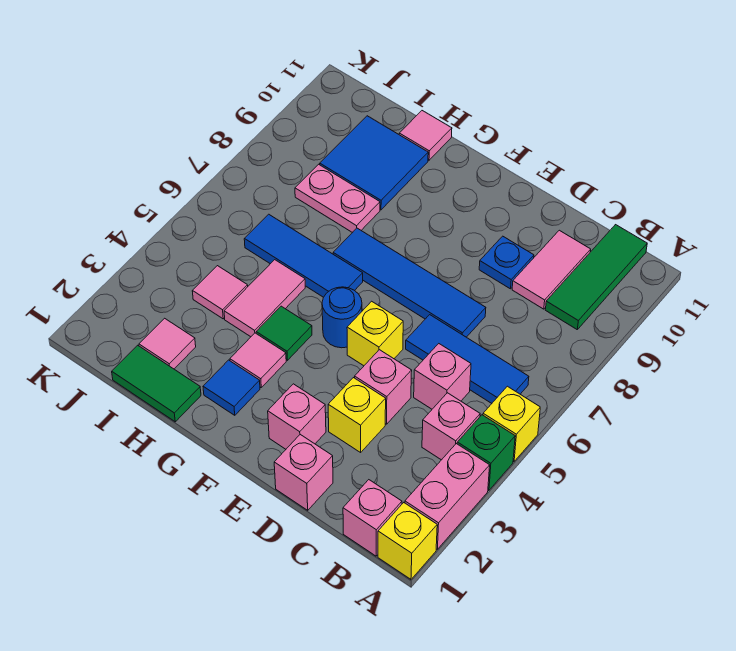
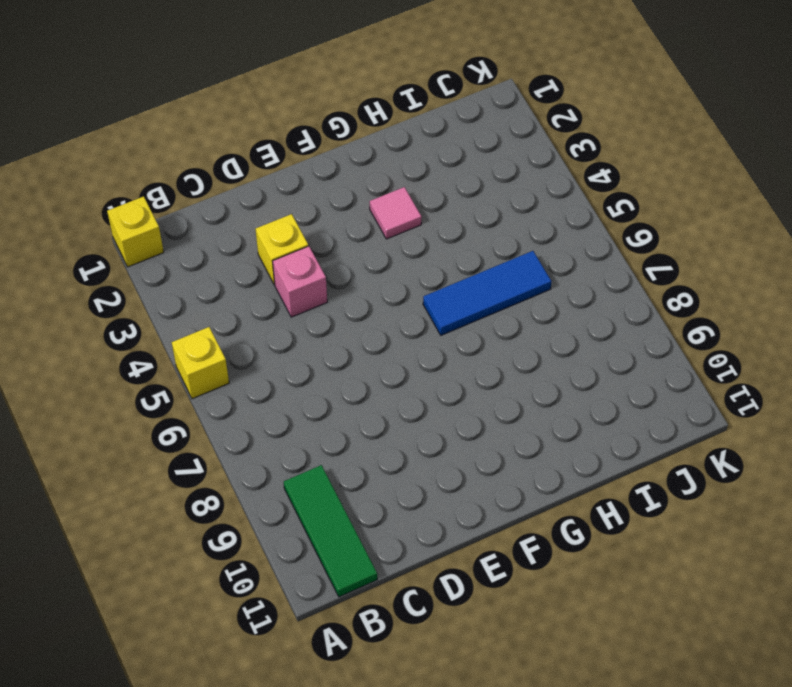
none -> pink brick A2:A3 level 1
none -> green brick A4 level 1
none -> pink brick B1 level 1

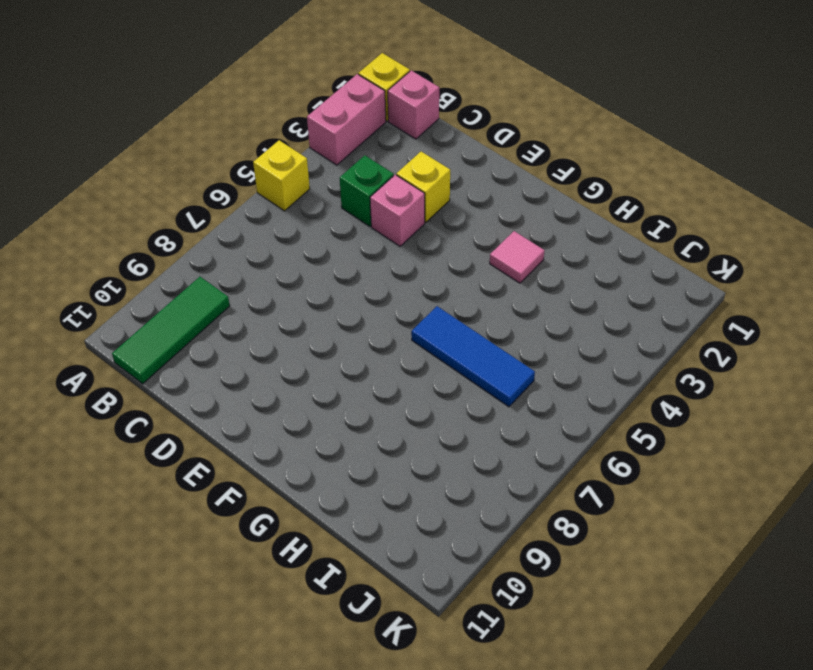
green brick C4 level 1 -> green brick A4 level 1
none -> pink brick B4 level 1
none -> blue tile B6:D6 level 1
none -> pink brick C5 level 1

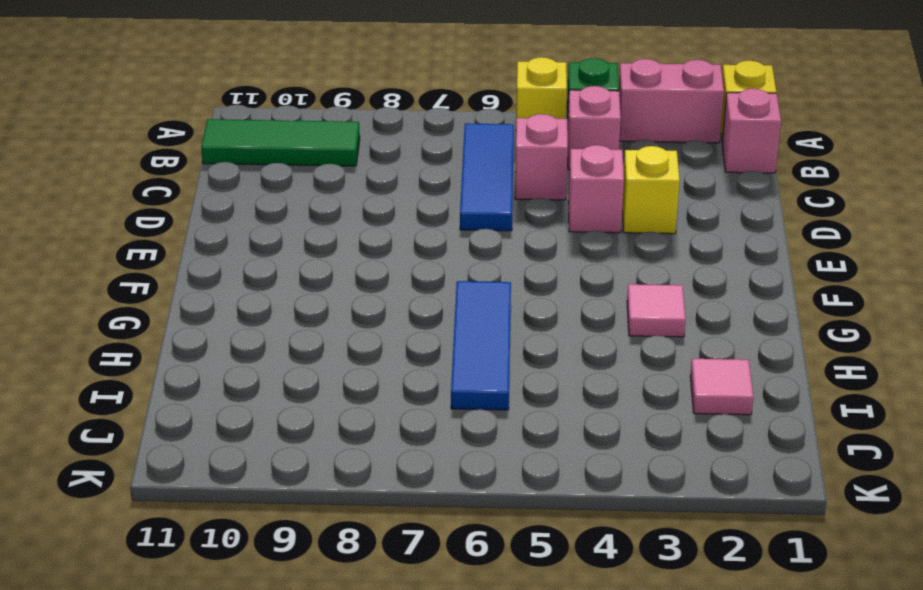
none -> pink tile C9:C10 level 1
none -> pink brick D1 level 1
none -> blue tile D7:G7 level 1

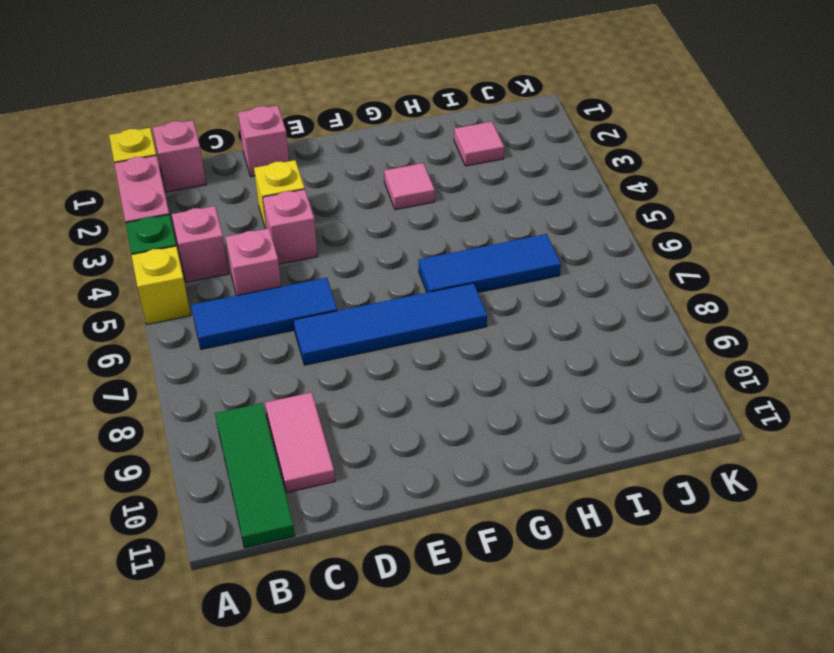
none -> blue plate D9 level 1
none -> pink brick E2 level 1
none -> yellow brick E5 level 1

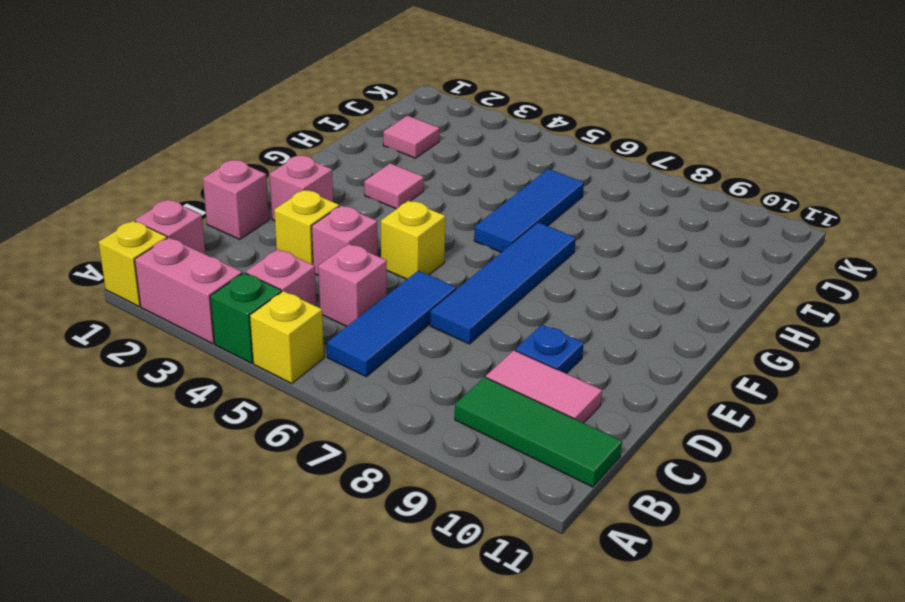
none -> blue round brick F5 level 1
none -> blue tile G2 level 1
none -> green tile G4 level 1

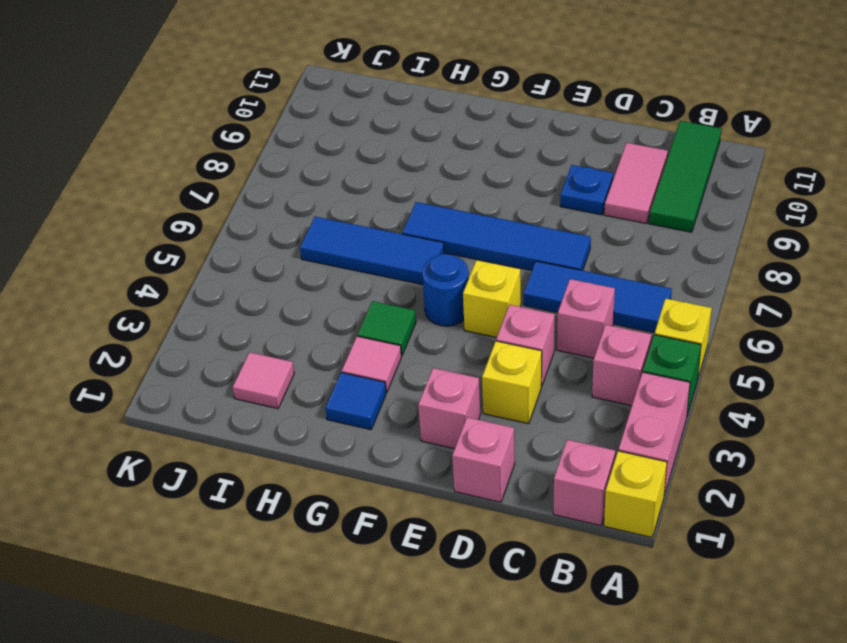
none -> green tile H1:I1 level 1
none -> pink tile H4:H5 level 1
none -> pink plate H8:I8 level 1

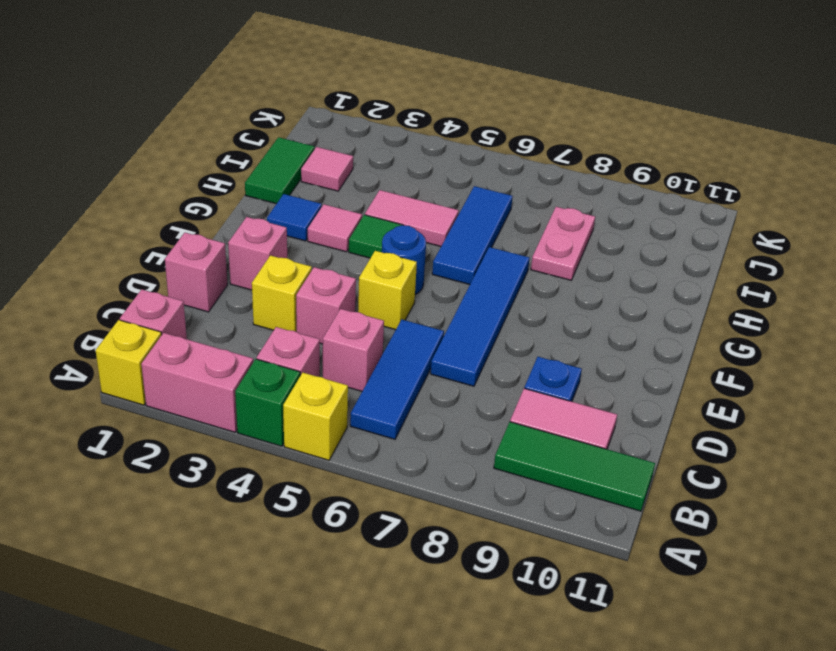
none -> blue tile H9:I10 level 1
none -> pink tile H11 level 1
none -> pink tile I4 level 1

